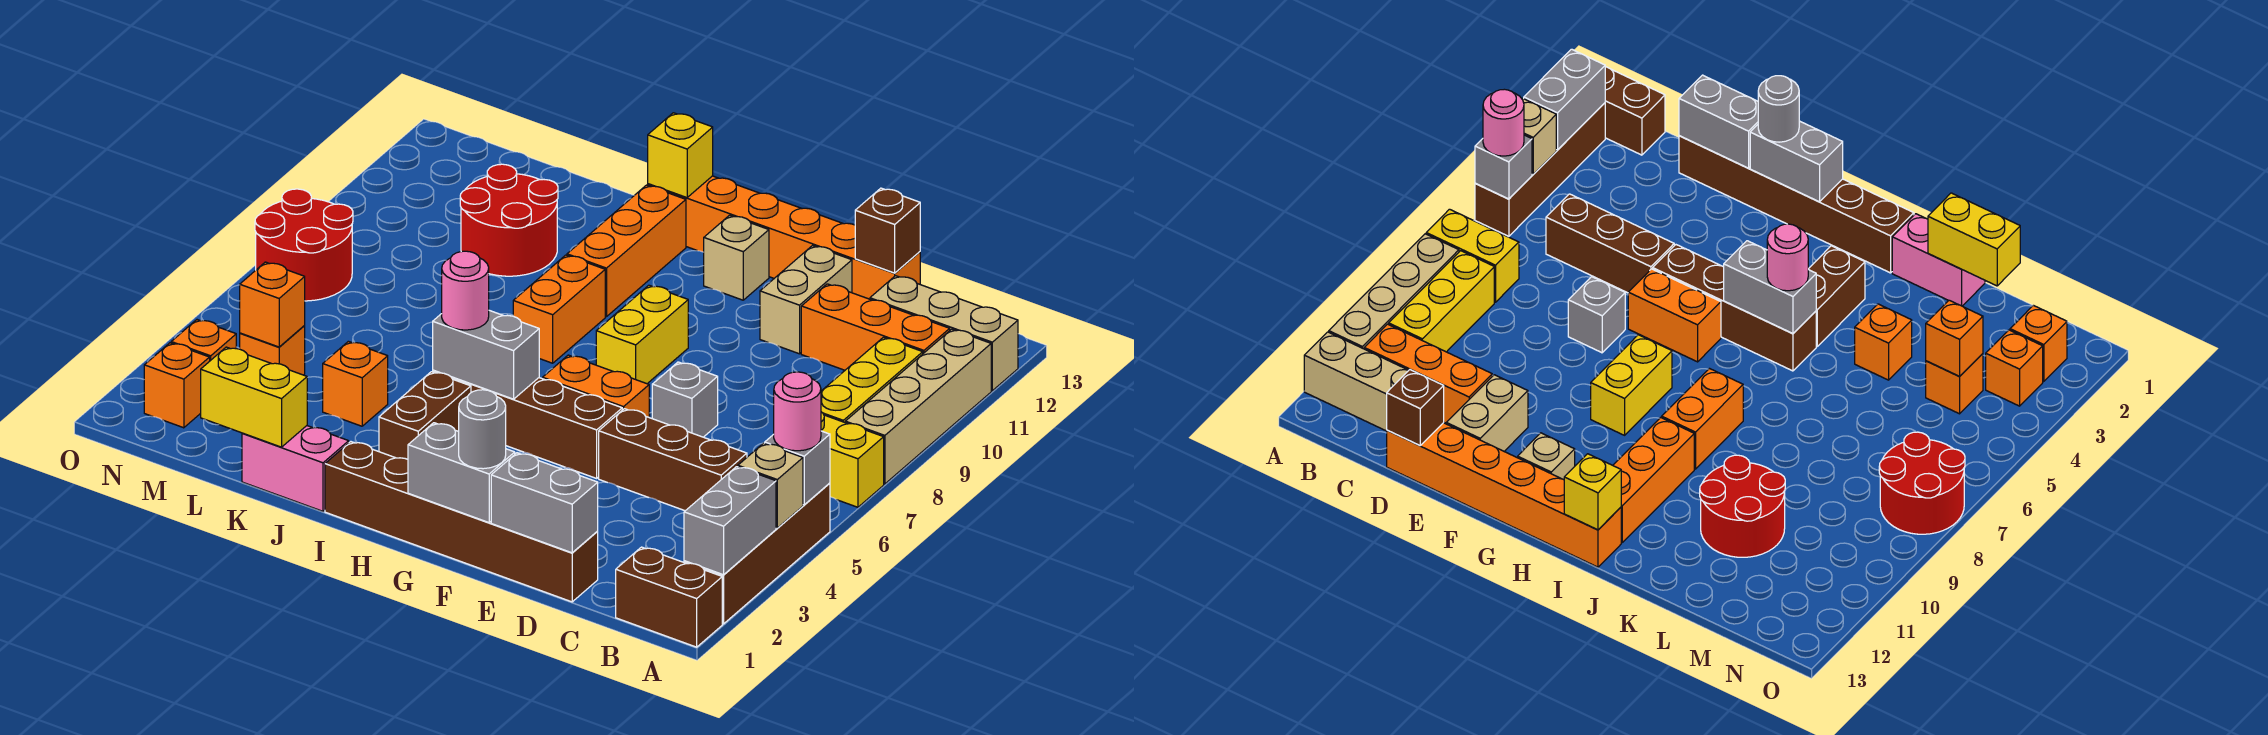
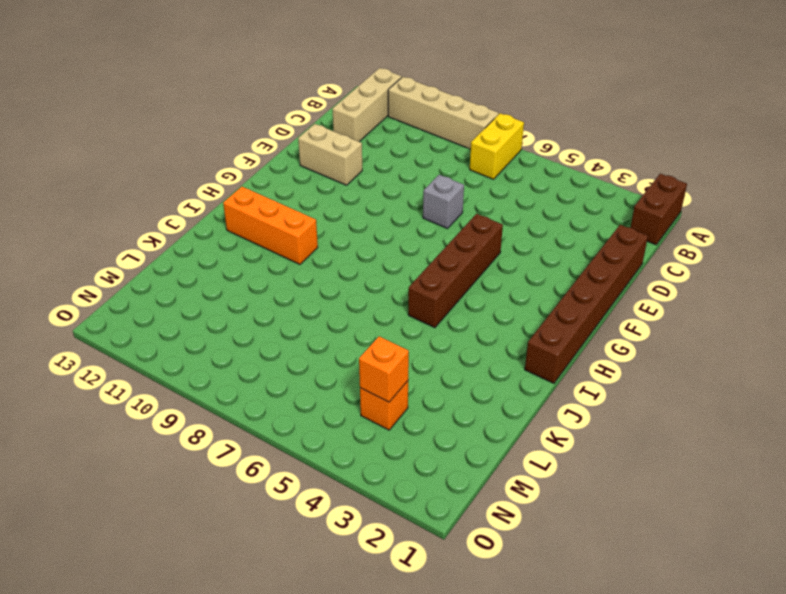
none -> brown brick A2:A5 level 1
none -> yellow brick B8:B10 level 1
none -> orange brick B11:D11 level 1
none -> brown brick C5:E5 level 1

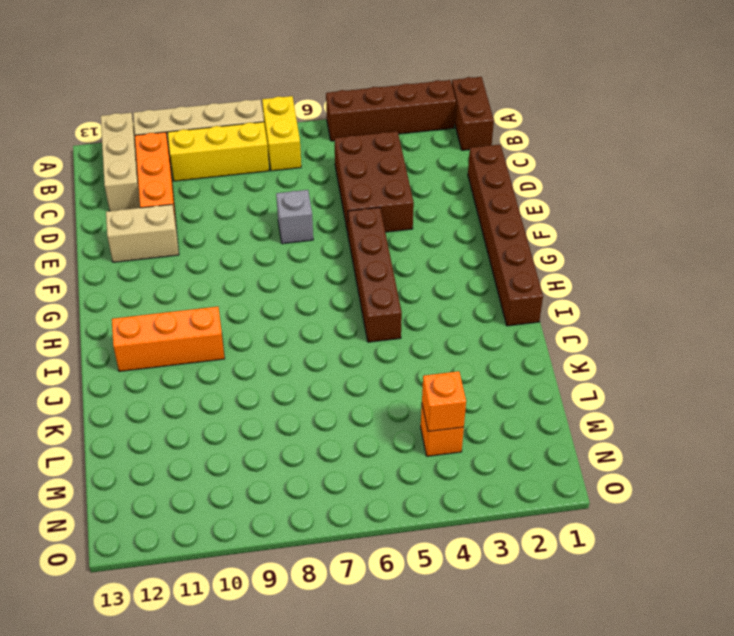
brown brick C4:E5 level 1 -> brown brick C5:E5 level 1
none -> orange brick D13:I13 level 1
none -> orange brick F6:G6 level 1
none -> yellow brick G8:G9 level 1
none -> tan brick G12 level 1

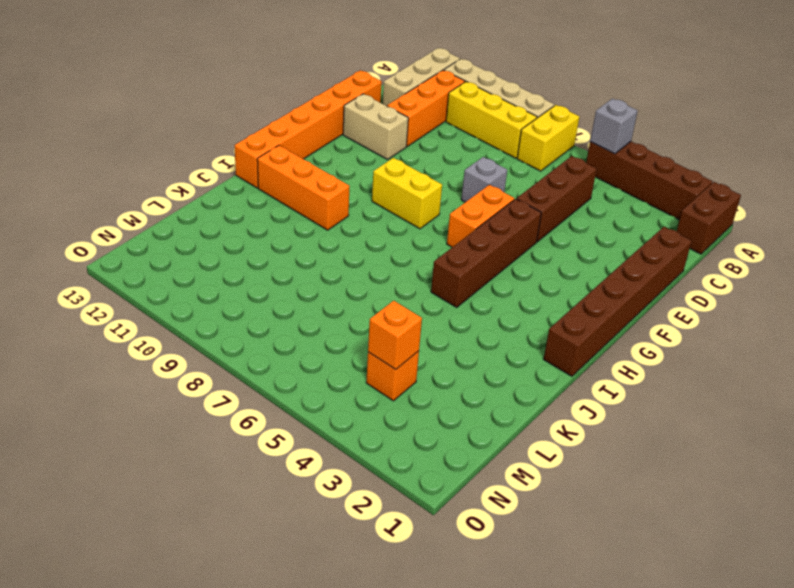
none -> tan brick G12 level 1
none -> brown brick I3:I4 level 1
none -> orange brick I8:I9 level 1
none -> pink brick J1:K1 level 1

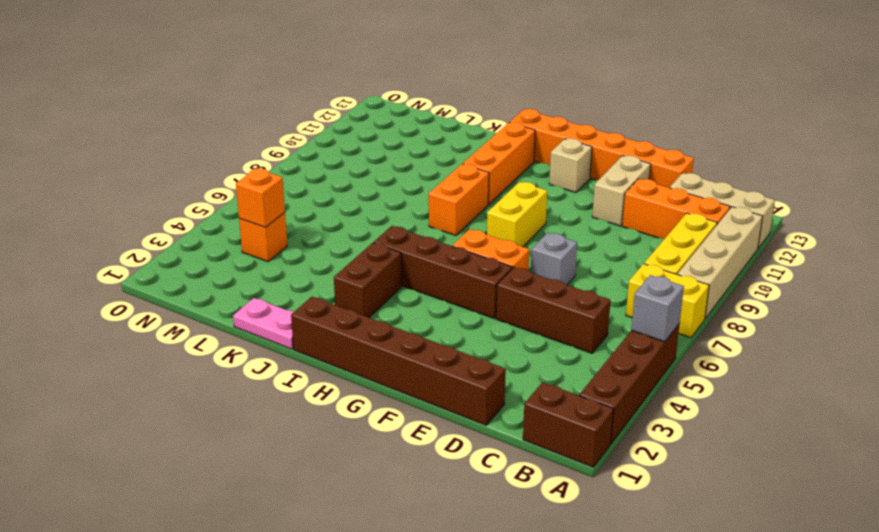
pink plate J1:K1 level 1 -> pink brick J1:K1 level 1
none -> orange brick K4 level 1
none -> red round brick K10:L11 level 1
none -> orange brick N2 level 1
none -> orange brick N3 level 1

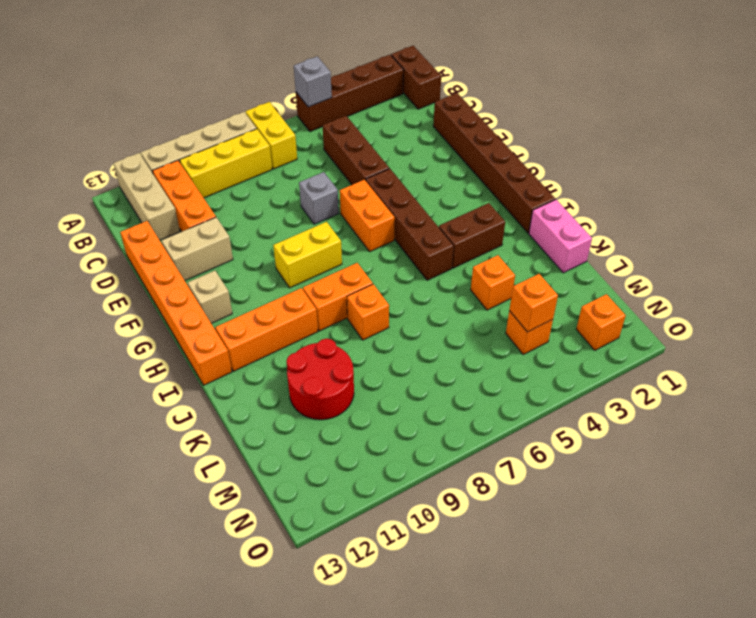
orange brick J8 level 1 -> orange brick N3 level 1
none -> red round brick N7:O8 level 1
none -> grey brick A2:A3 level 2
none -> tan brick A4 level 2
none -> grey brick D1:E1 level 2

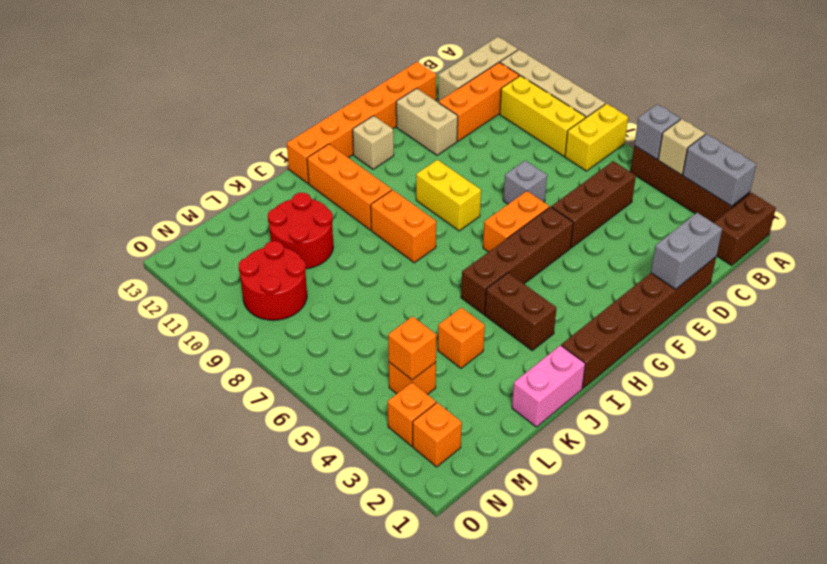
red round brick M9:N10 level 1 -> red round brick N7:O8 level 1
none -> brown brick D13 level 2
none -> grey brick F1:G1 level 2
none -> grey brick H5:I5 level 2
none -> yellow brick I13 level 2

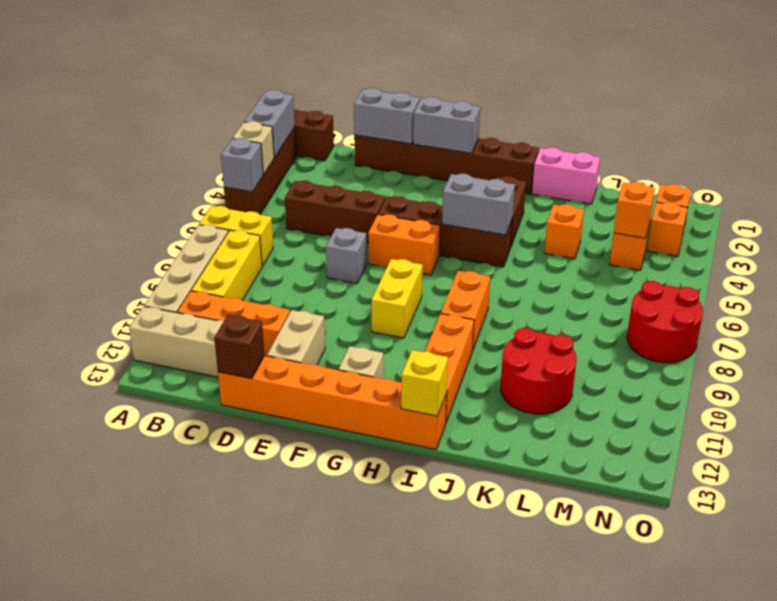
none -> yellow brick K1:L1 level 2
none -> pink round brick A5 level 3
none -> grey round brick F1 level 3
none -> pink round brick I5 level 3

